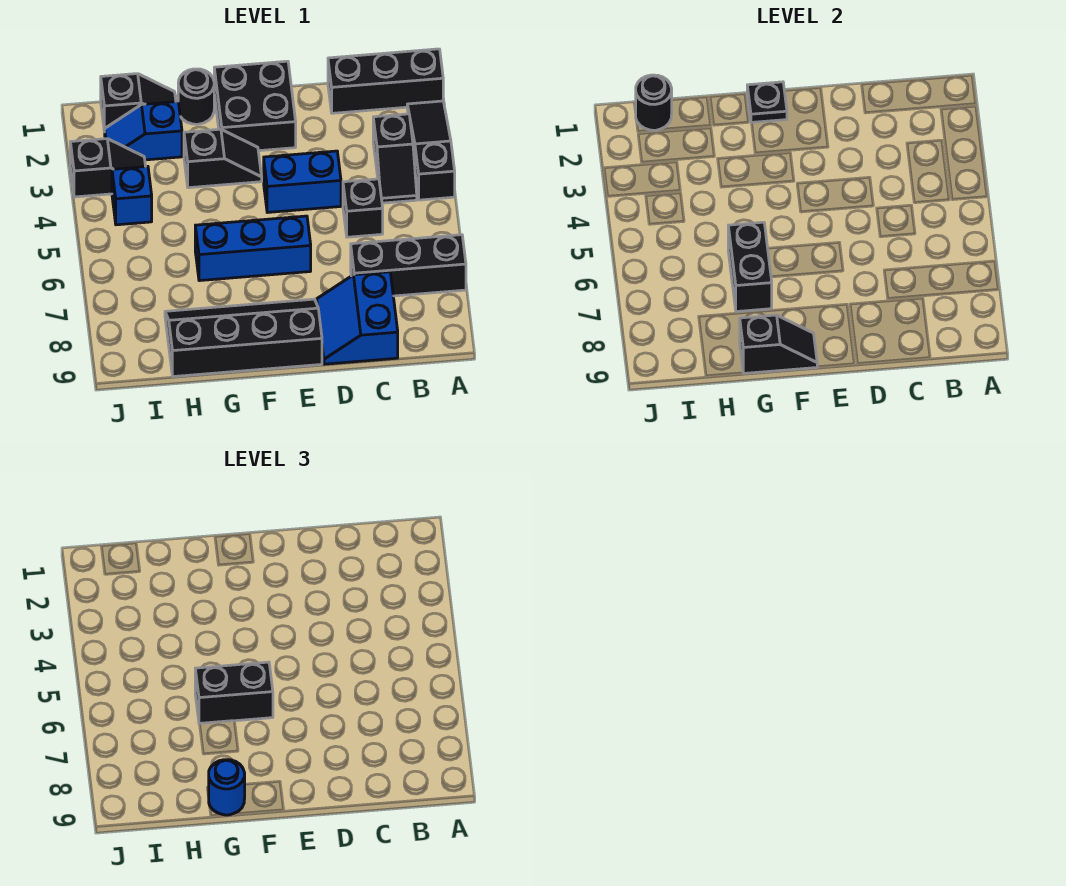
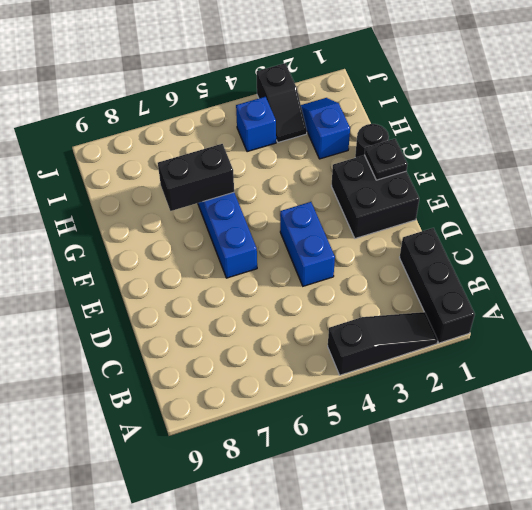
none -> black brick A7:C7 level 1
none -> black slope B3:B4 level 1 top 3
none -> black brick C5 level 1

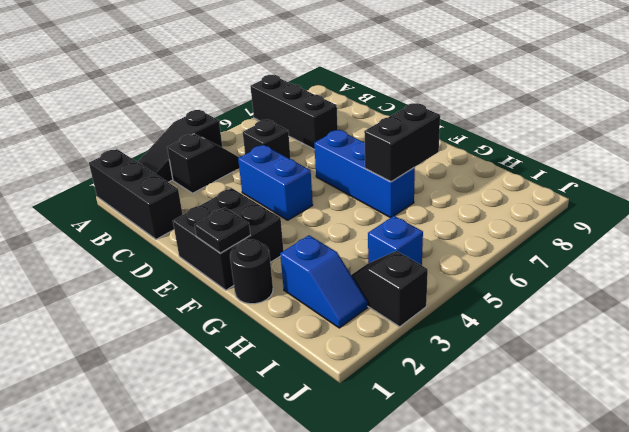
none -> blue slope C8:D9 level 1 top C
none -> black slope E8:H9 level 1 top 9
none -> black slope F3:G3 level 1 top G

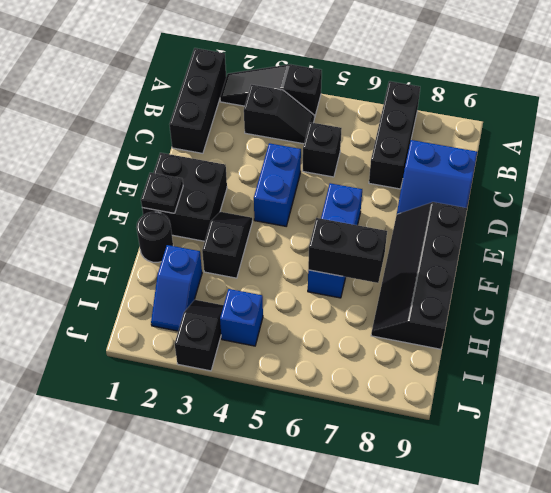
none -> black slope H1:I1 level 1 top I
none -> black slope F9:G9 level 2 top G
none -> black round brick I1 level 2

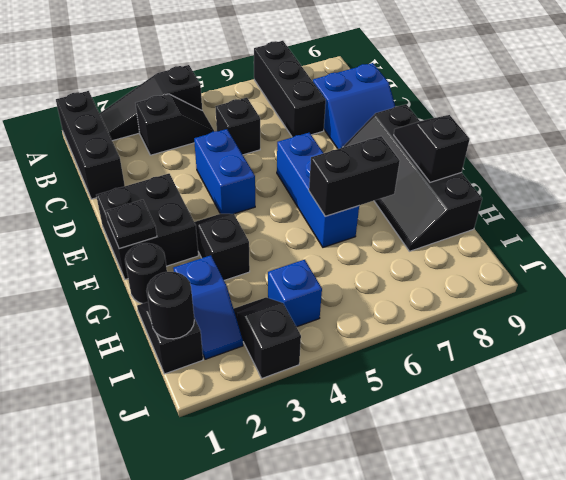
none -> black brick F6:G6 level 3
none -> blue round brick G9 level 3

